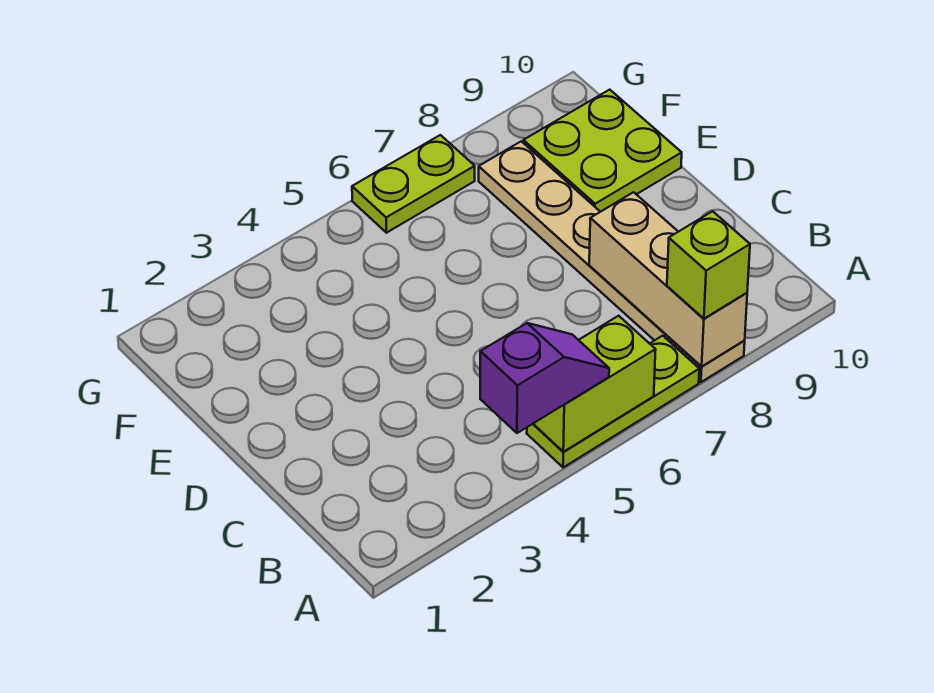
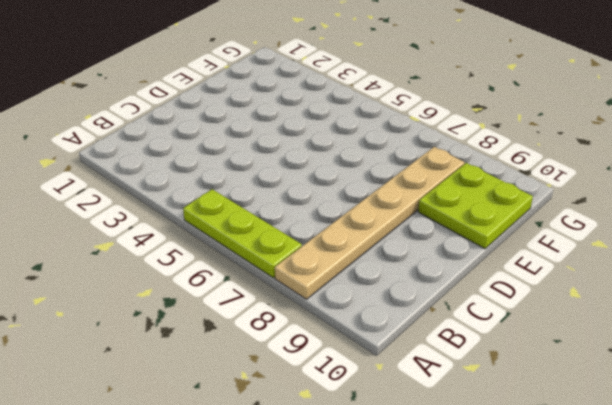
none -> lime plate G6:G7 level 1
none -> lime brick A5:A6 level 2

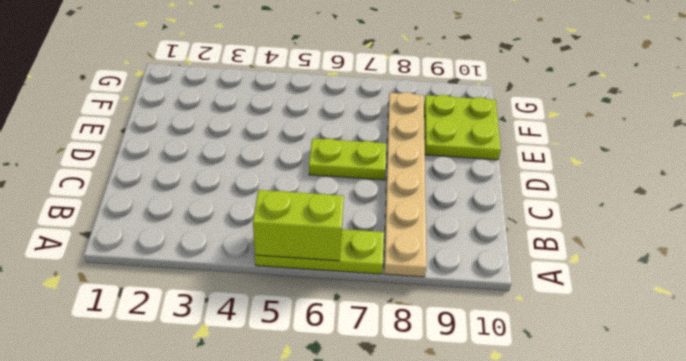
lime plate D6:D7 level 1 -> lime plate G6:G7 level 1
none -> tan brick A8:C8 level 2
none -> purple slope A4:A5 level 3 top 4

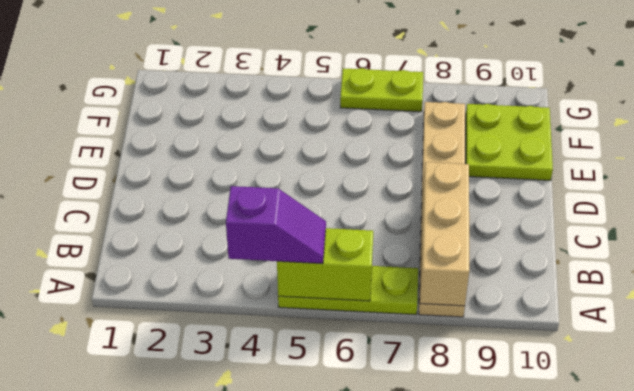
none -> lime brick A8 level 3

